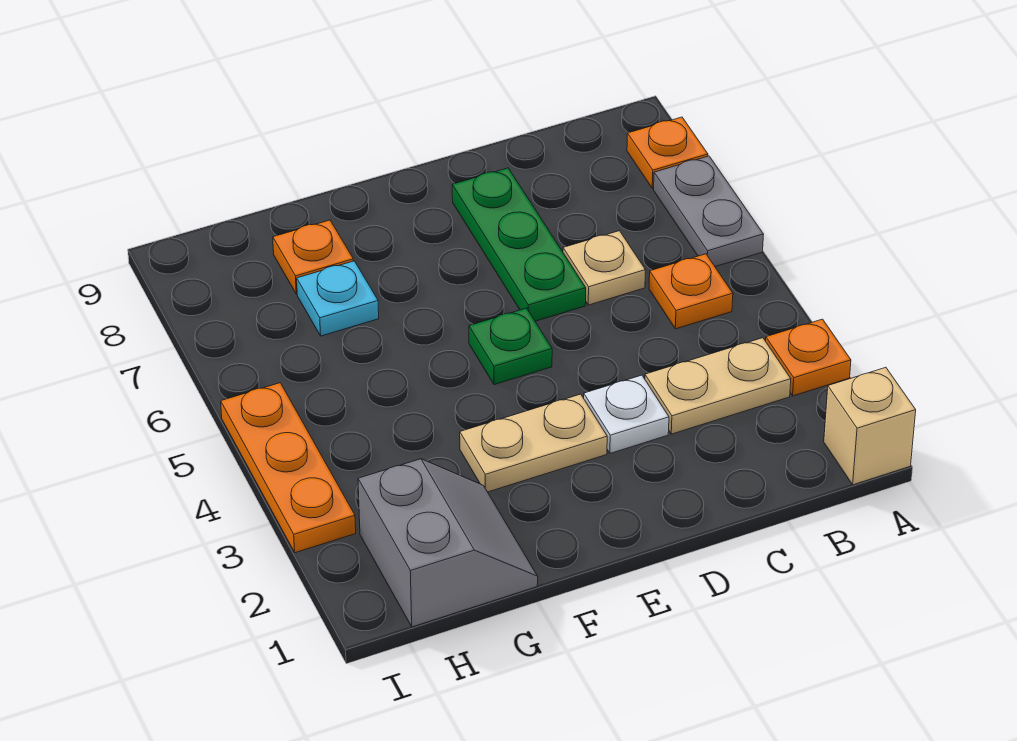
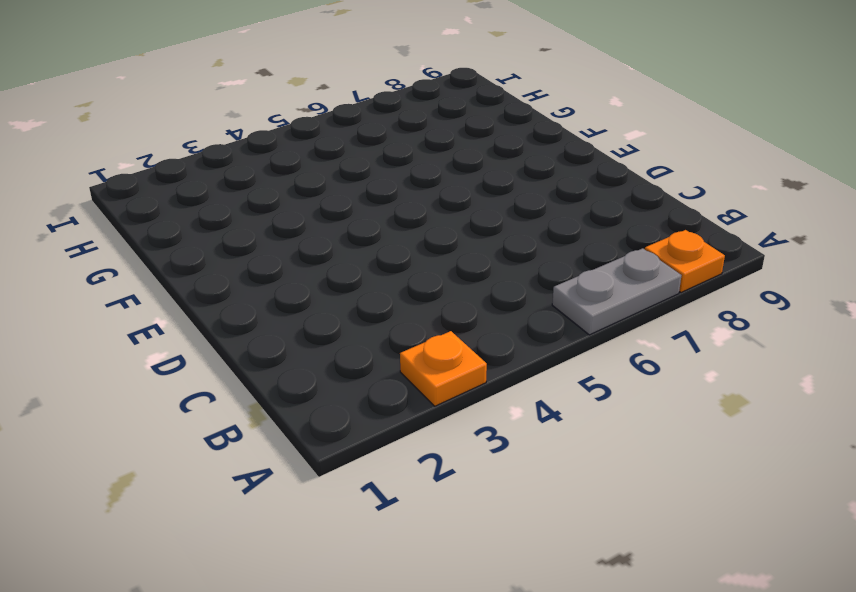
none -> tan brick A1 level 1
none -> tan plate B3:C3 level 1
none -> orange plate B5 level 1

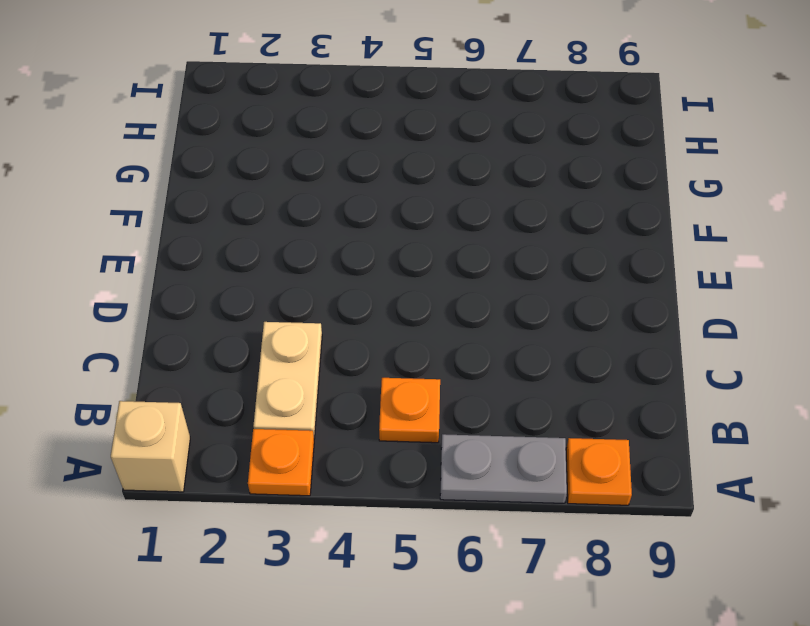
none -> tan plate C6 level 1
none -> white plate D3 level 1
none -> green plate D6:D8 level 1

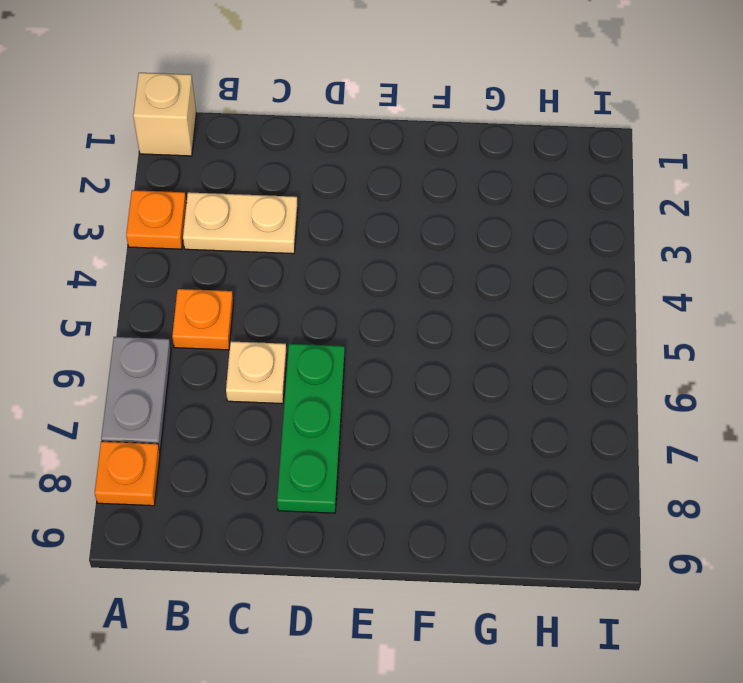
none -> white plate D3 level 1
none -> tan plate E3:F3 level 1
none -> green plate E5 level 1

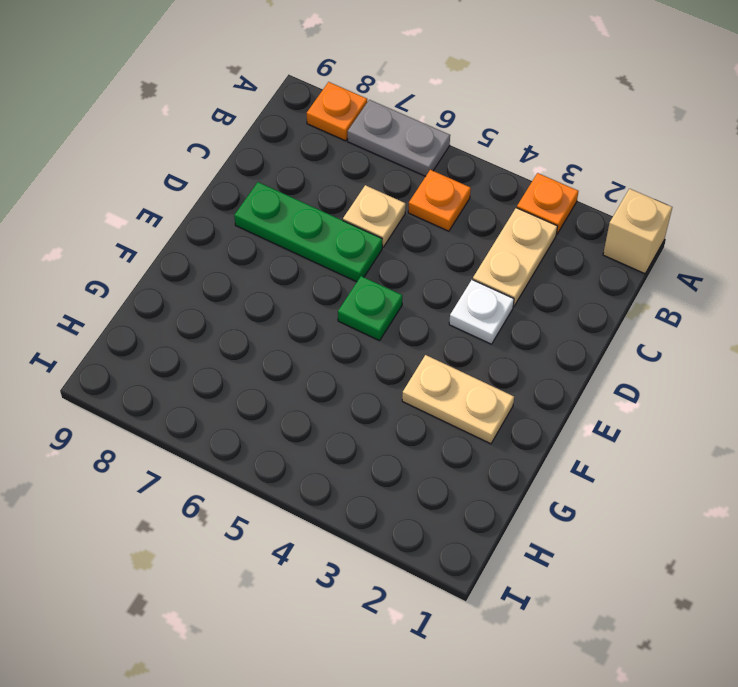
tan plate F2:F3 level 1 -> tan plate E3:F3 level 1
none -> grey slope G1:H2 level 1 top H
none -> cyan plate G7 level 1
none -> orange plate G8 level 1

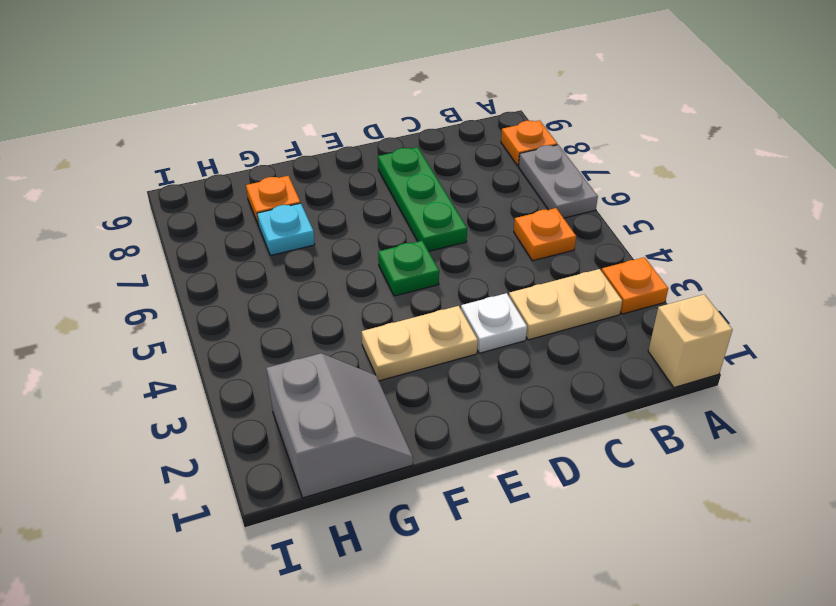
none -> tan plate C6 level 1
none -> orange plate I3:I5 level 1

